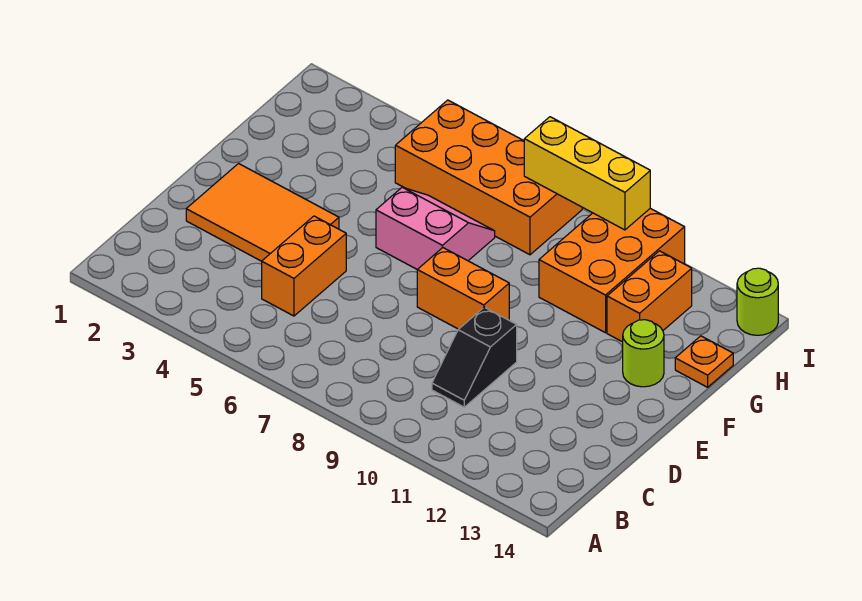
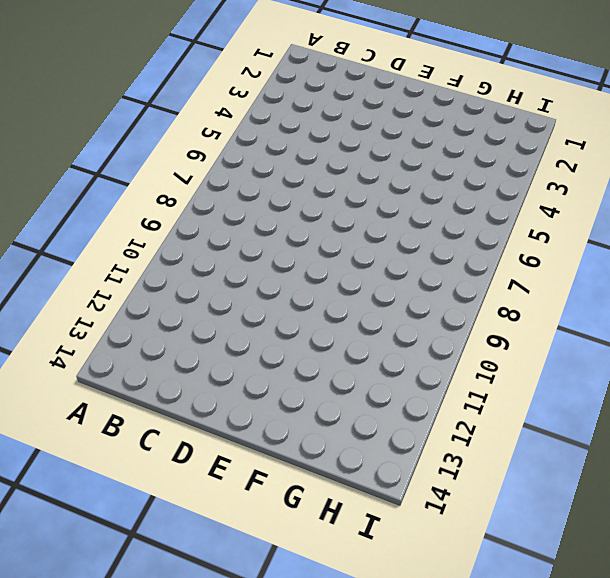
none -> orange brick C5:D5 level 1
none -> black slope C10:D10 level 1 top D
none -> orange tile D2:E4 level 1

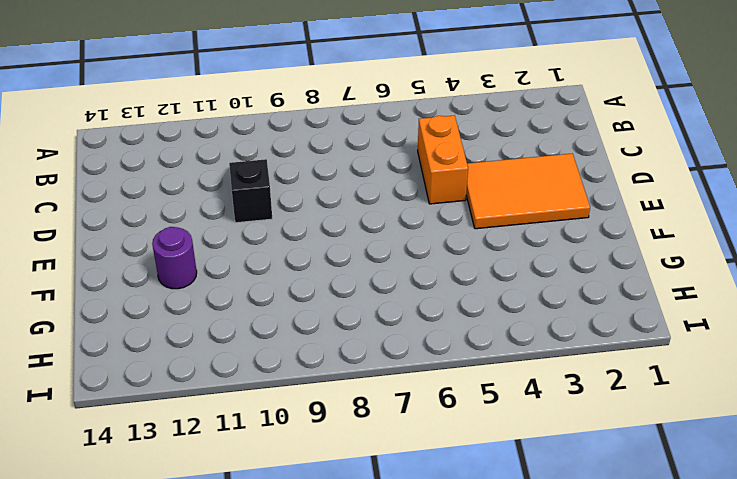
purple round brick F12 level 1 -> none
none -> orange brick E8:E9 level 1
none -> pink slope F6:G7 level 1 top F
none -> lime round brick F13 level 1

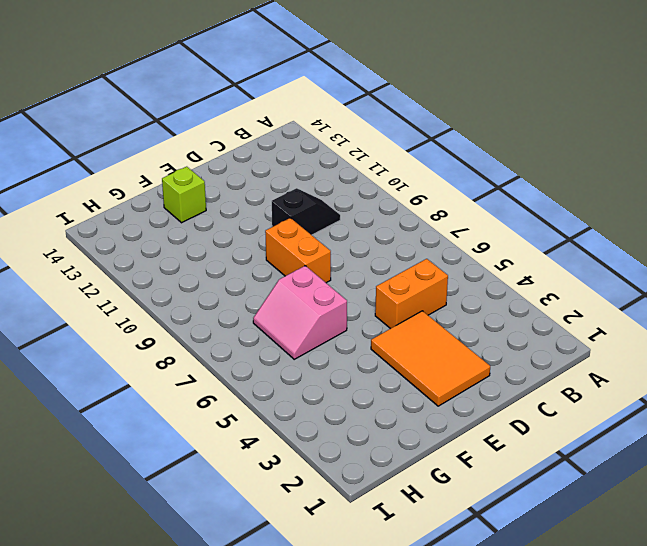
lime brick F13 level 1 -> lime round brick F13 level 1
none -> orange brick G10:I11 level 1
none -> orange brick G12:H12 level 1
none -> orange plate G14 level 1

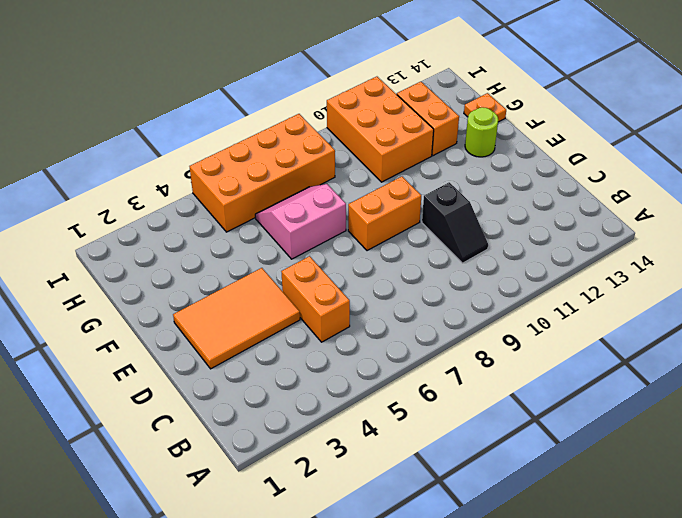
none -> lime round brick I14 level 1
none -> yellow brick I8:I10 level 2

